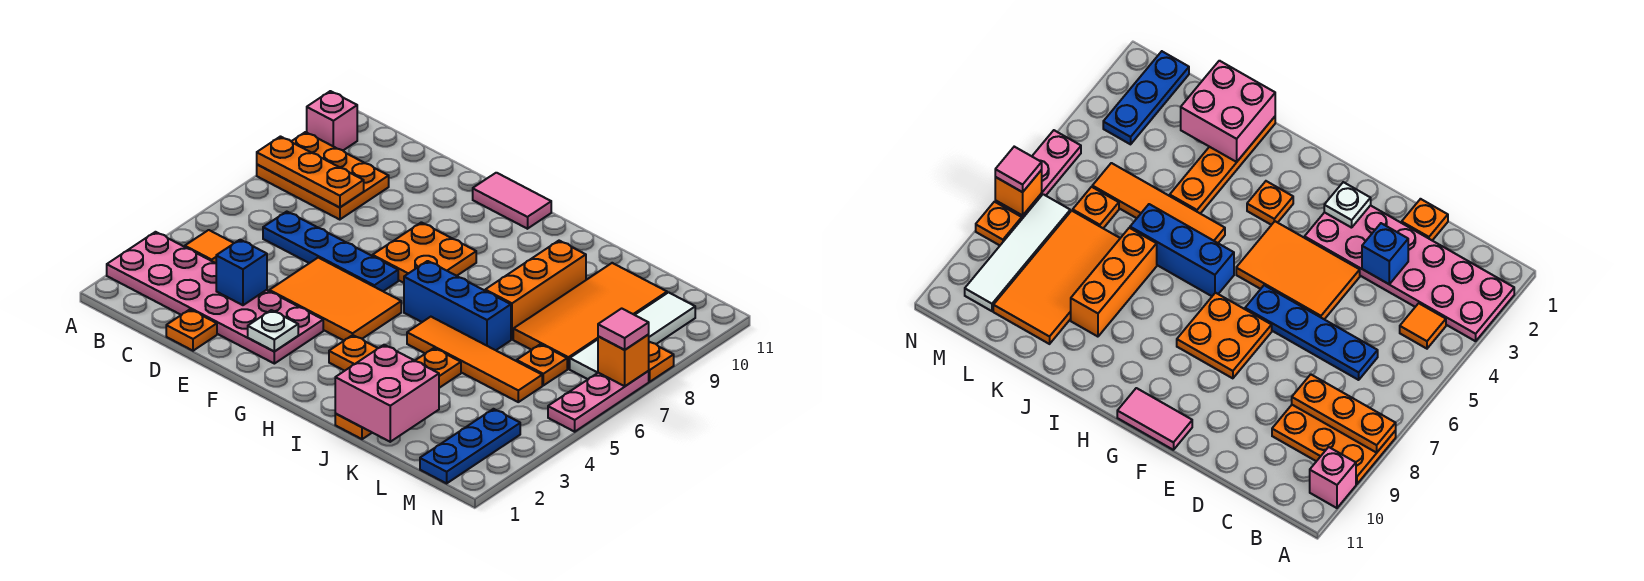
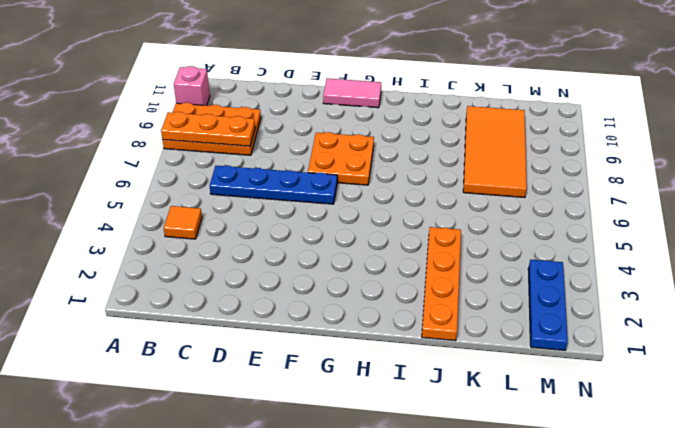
none -> pink plate A2:F3 level 1
none -> orange plate D1 level 1
none -> orange tile E4:G5 level 1

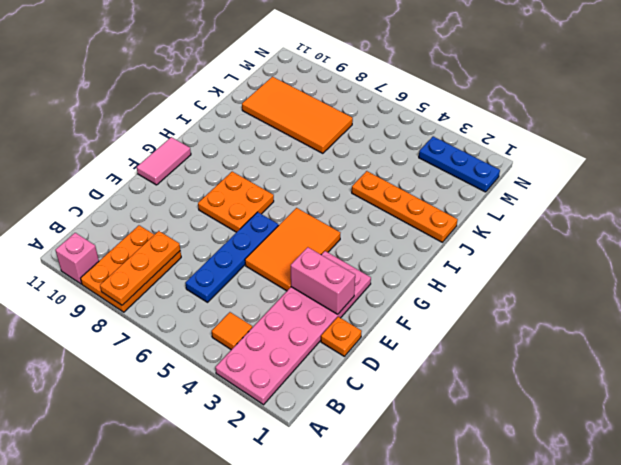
pink brick E2:E3 level 2 -> none
none -> orange plate H3 level 1
none -> blue brick H6:J6 level 1
none -> orange tile I5:L5 level 1

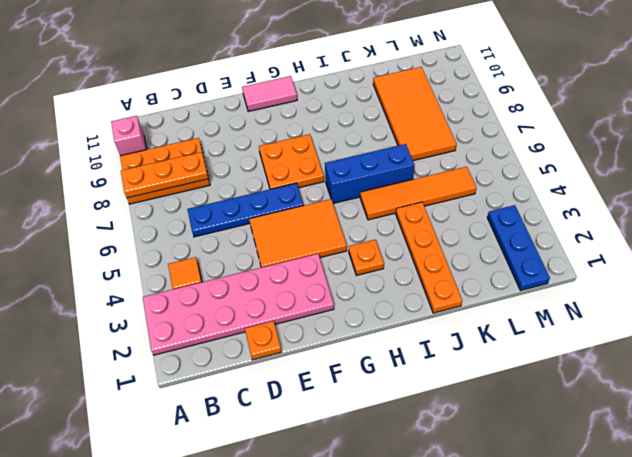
none -> orange brick J7:J9 level 1
none -> orange plate L6 level 1
none -> white tile M7:M10 level 1

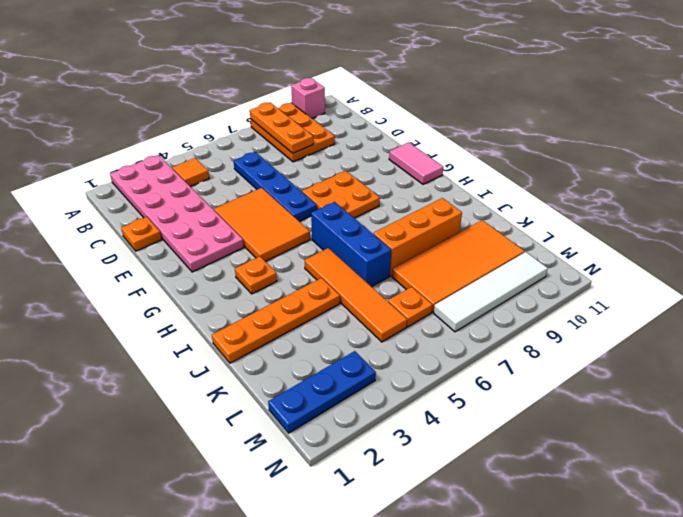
none -> pink plate N5:N7 level 1
none -> orange plate N8 level 1
none -> blue brick D3 level 2

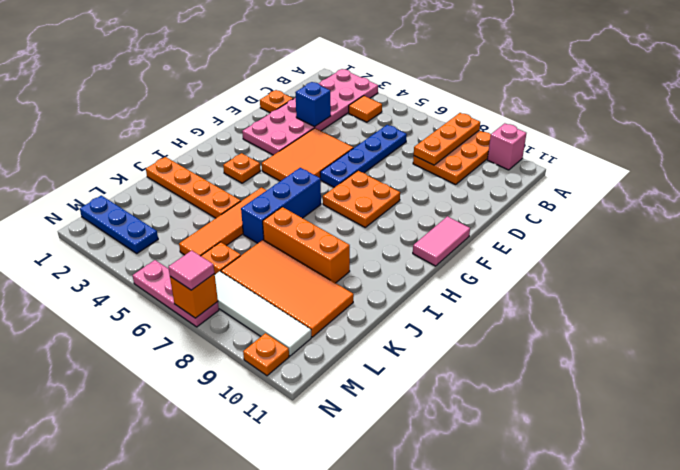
orange plate N10 level 1 -> orange plate N8 level 1
none -> white plate F2 level 2
none -> pink brick J1:K2 level 2

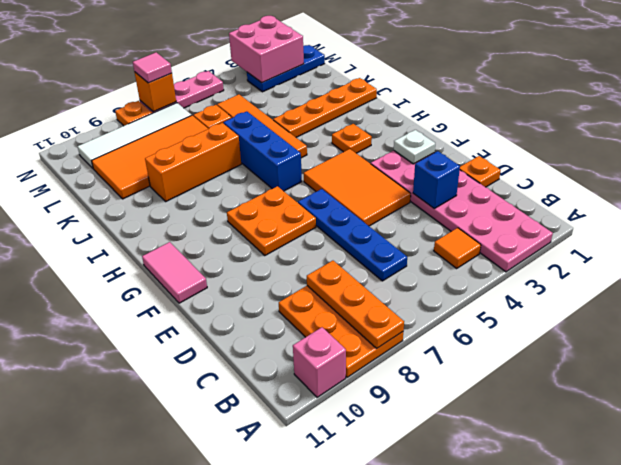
pink brick M2:N3 level 2 -> pink brick J1:K2 level 2

